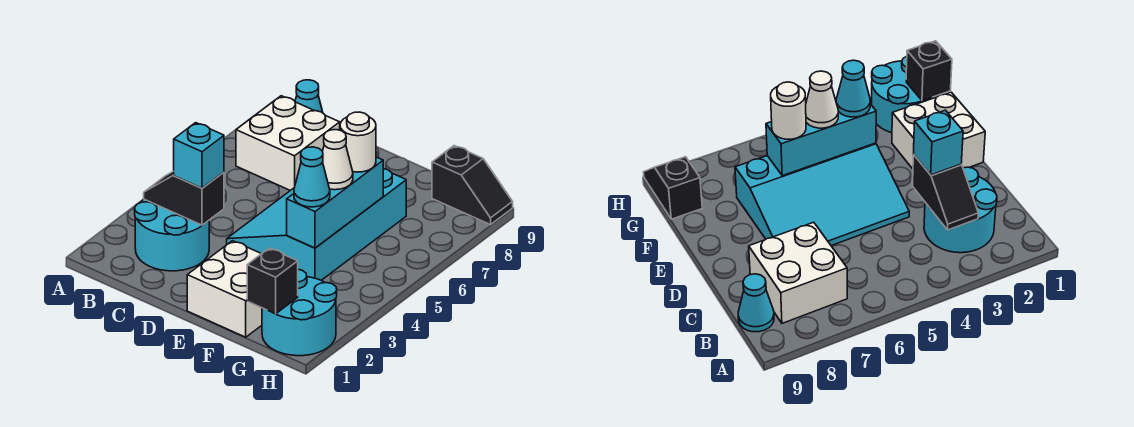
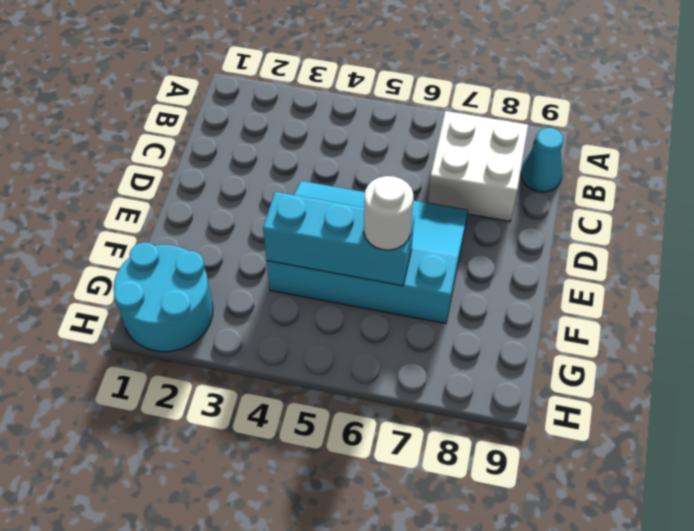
none -> cyan round brick B2:C3 level 1
none -> white brick E1:F2 level 1
none -> black slope G9:H9 level 1 top G

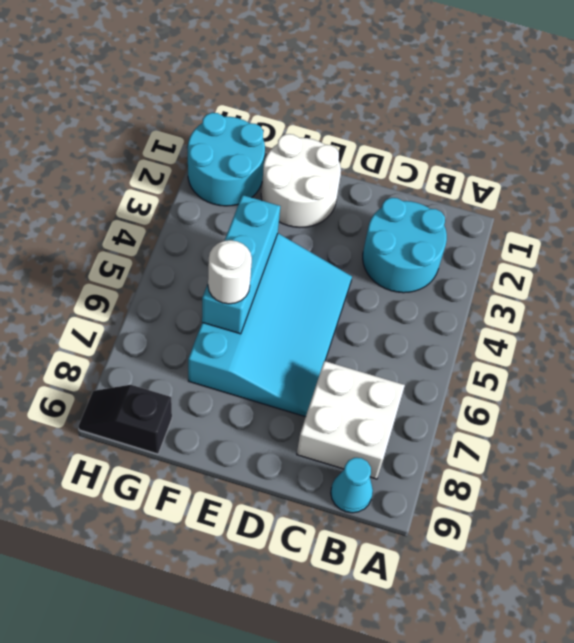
white round brick E1:F2 level 1 -> white brick E1:F2 level 1
none -> black slope B3:C3 level 2 top C
none -> black brick G1 level 2
none -> cyan brick C3 level 3

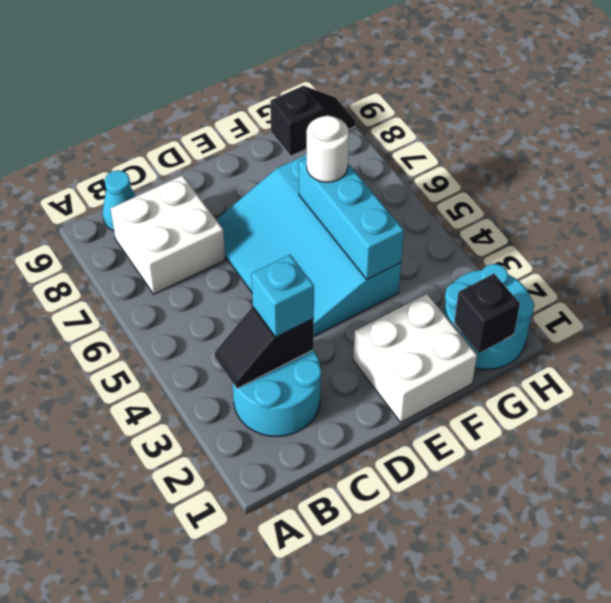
none -> cyan cone F4 level 3
none -> white cone F5 level 3

